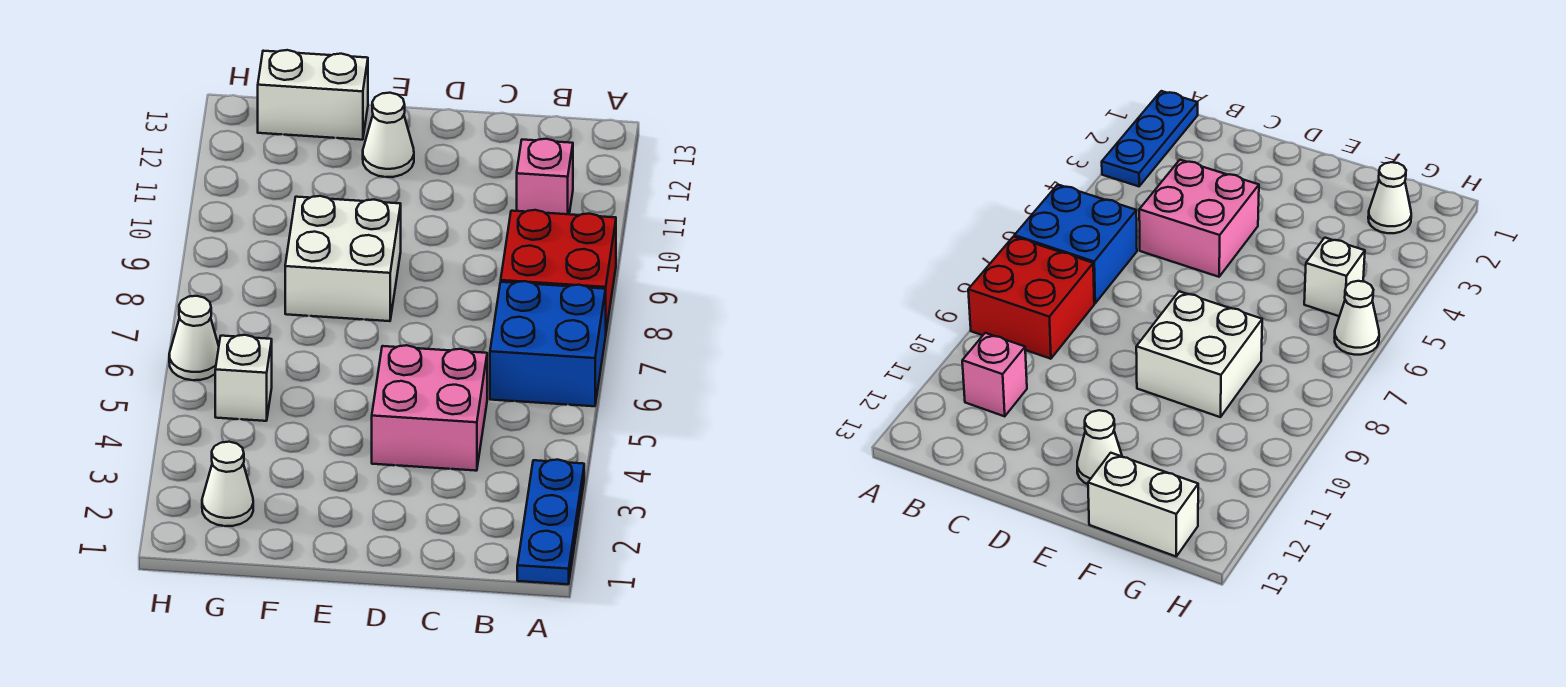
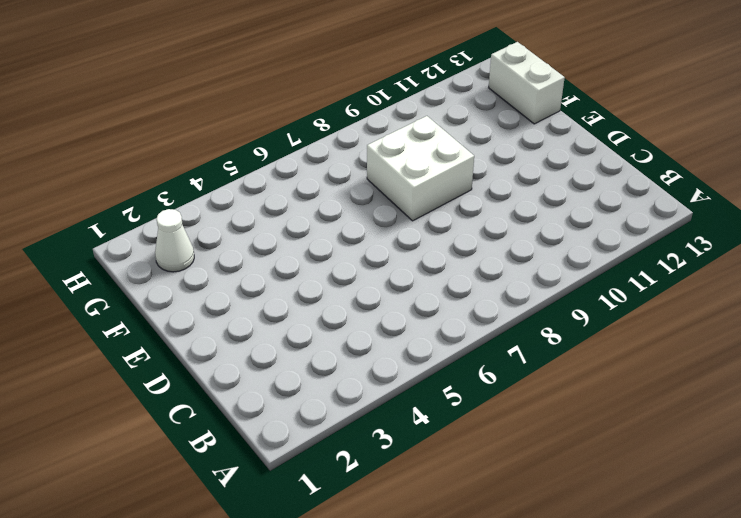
none -> blue plate A1:A3 level 1
none -> blue brick A6:B7 level 1

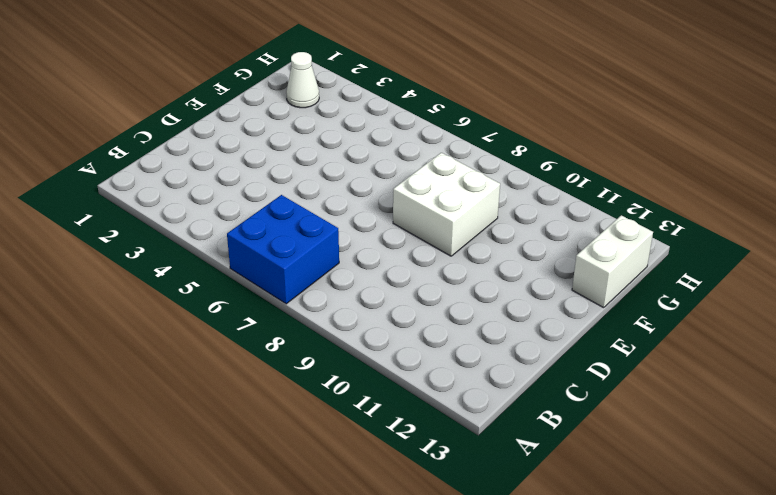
none -> blue plate A1:A3 level 1
none -> red brick A8:B9 level 1

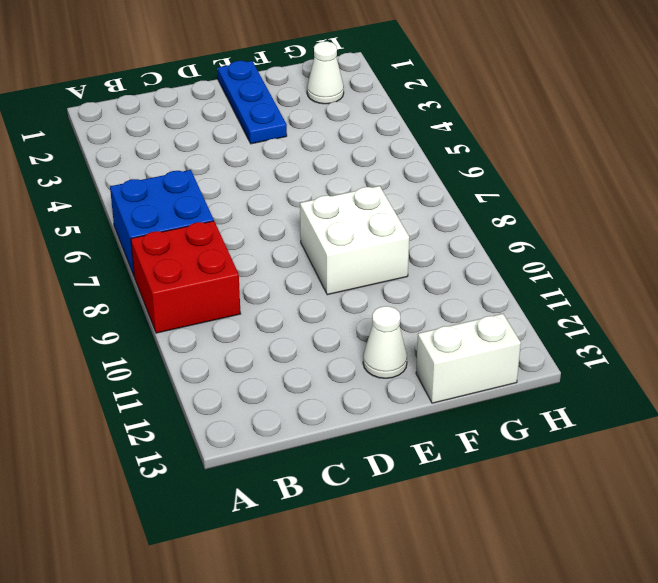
blue plate E1:E3 level 1 -> blue plate A1:A3 level 1
none -> pink brick B11 level 1
none -> pink brick C4:D5 level 1

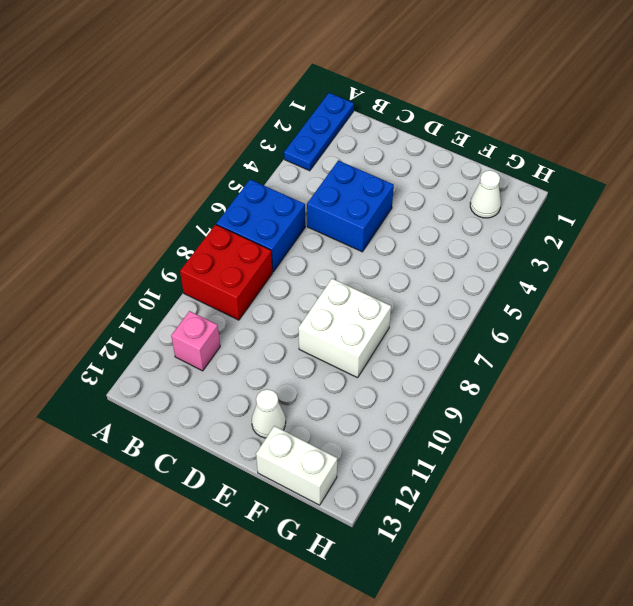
blue brick C4:D5 level 1 -> pink brick C4:D5 level 1
none -> white brick G5 level 1
none -> white cone H6 level 1

